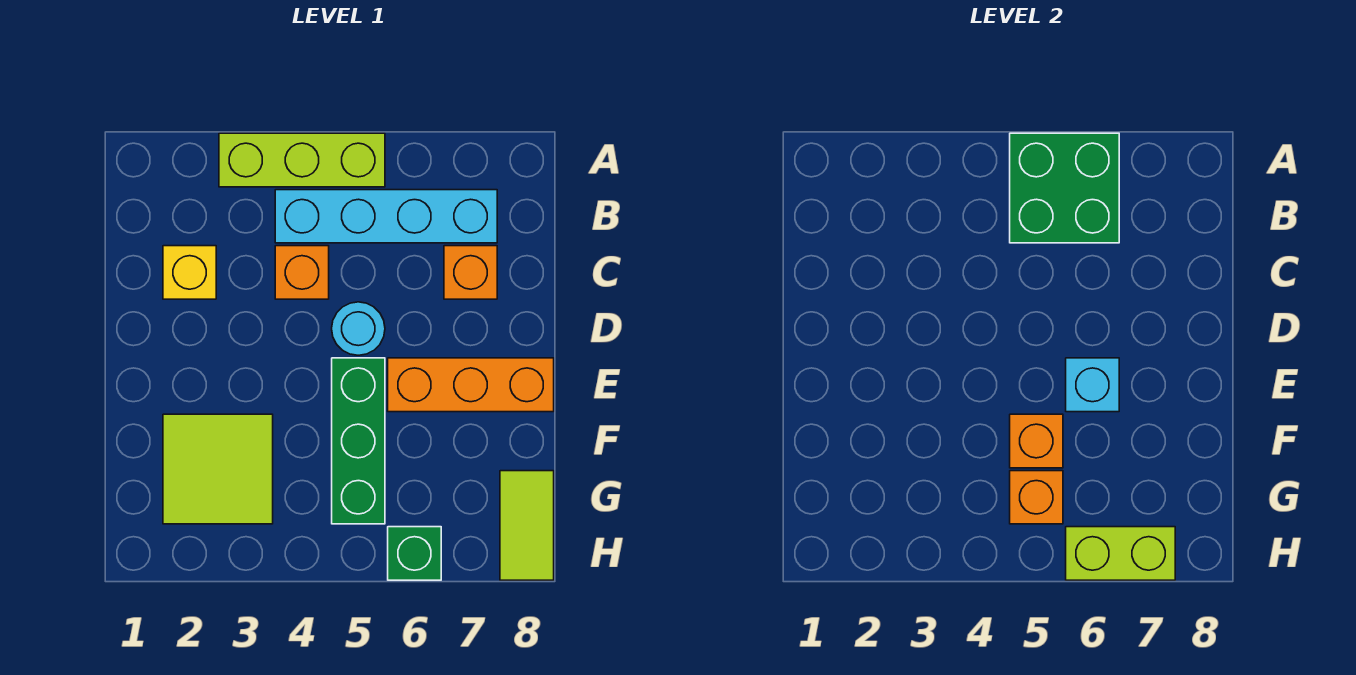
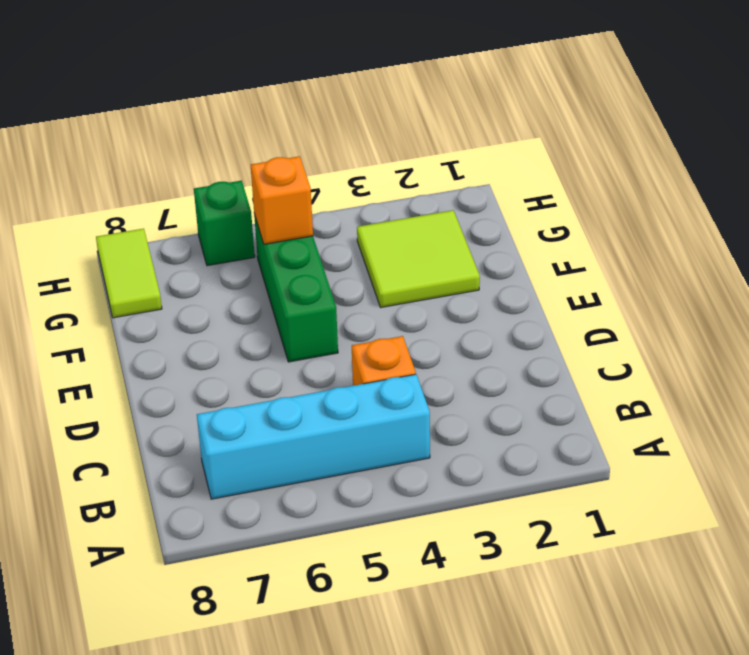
none -> lime brick A3:A5 level 1
none -> yellow brick C2 level 1
none -> orange brick C7 level 1

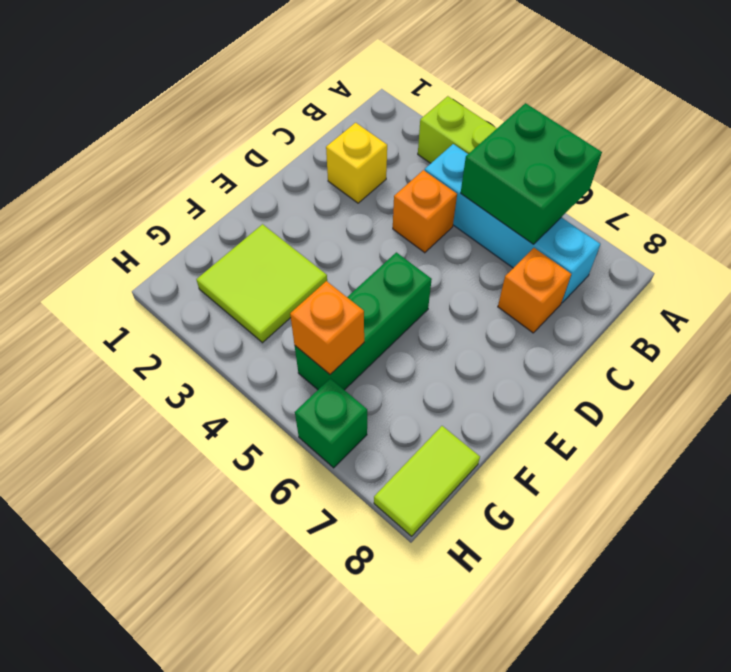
none -> cyan round brick D5 level 1
none -> orange brick E6:E8 level 1
none -> cyan brick E6 level 2

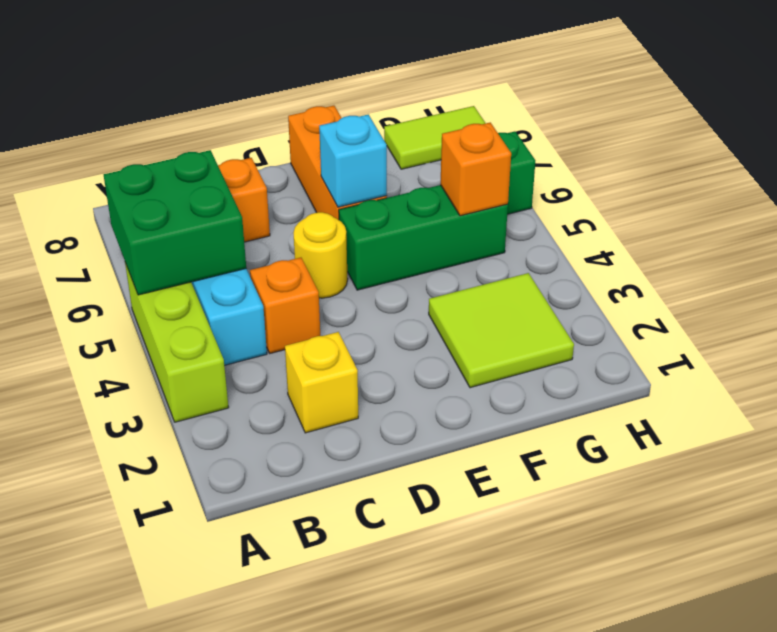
yellow round brick D5 level 1 -> cyan round brick D5 level 1
none -> orange brick F5 level 2
none -> lime brick H6:H7 level 2

